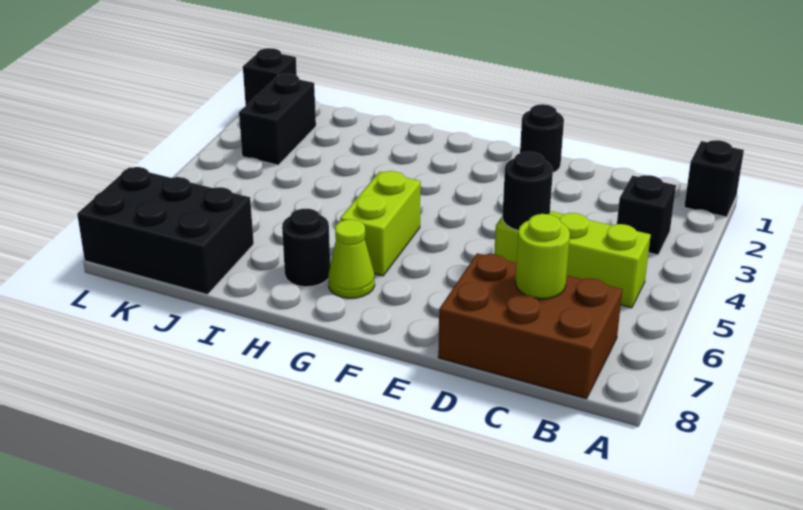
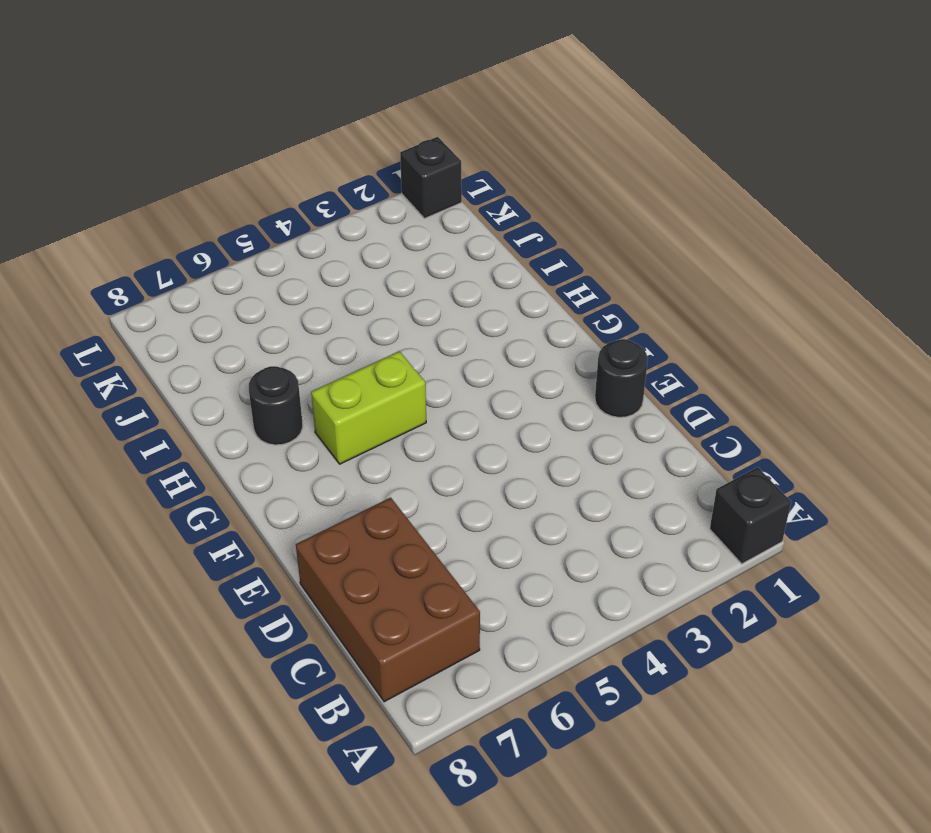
none -> black brick B3 level 1
none -> lime brick B5:D5 level 1
none -> lime cone G7 level 1

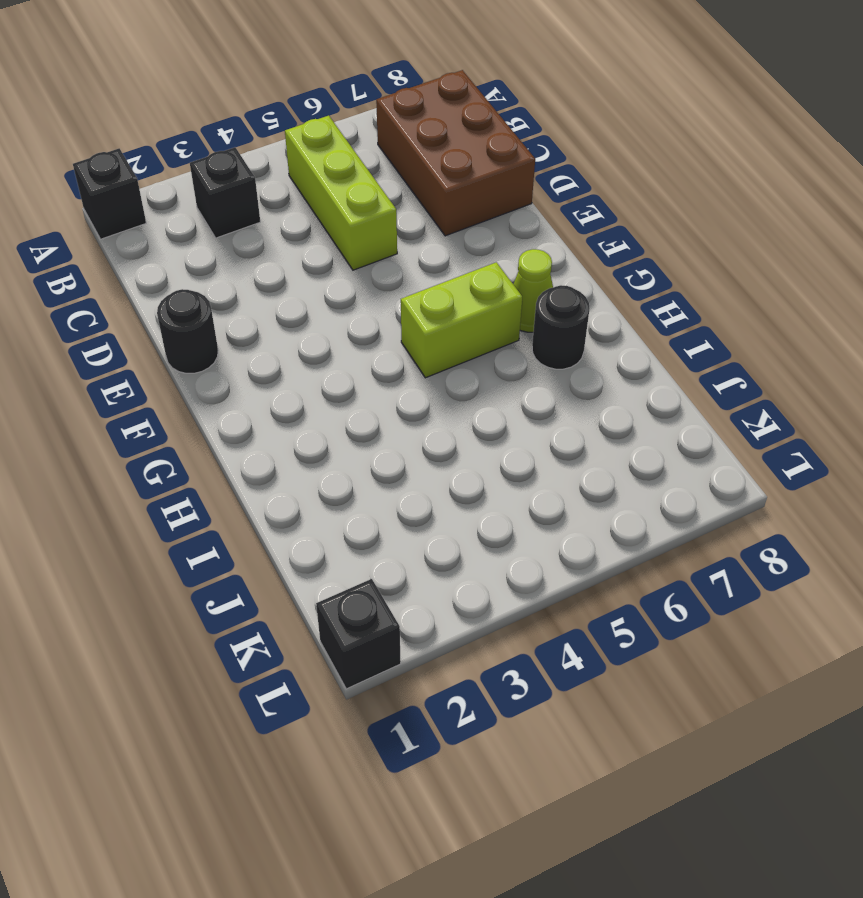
none -> black brick J7:L8 level 1
none -> black brick K2:K3 level 1
none -> lime round brick C7 level 2

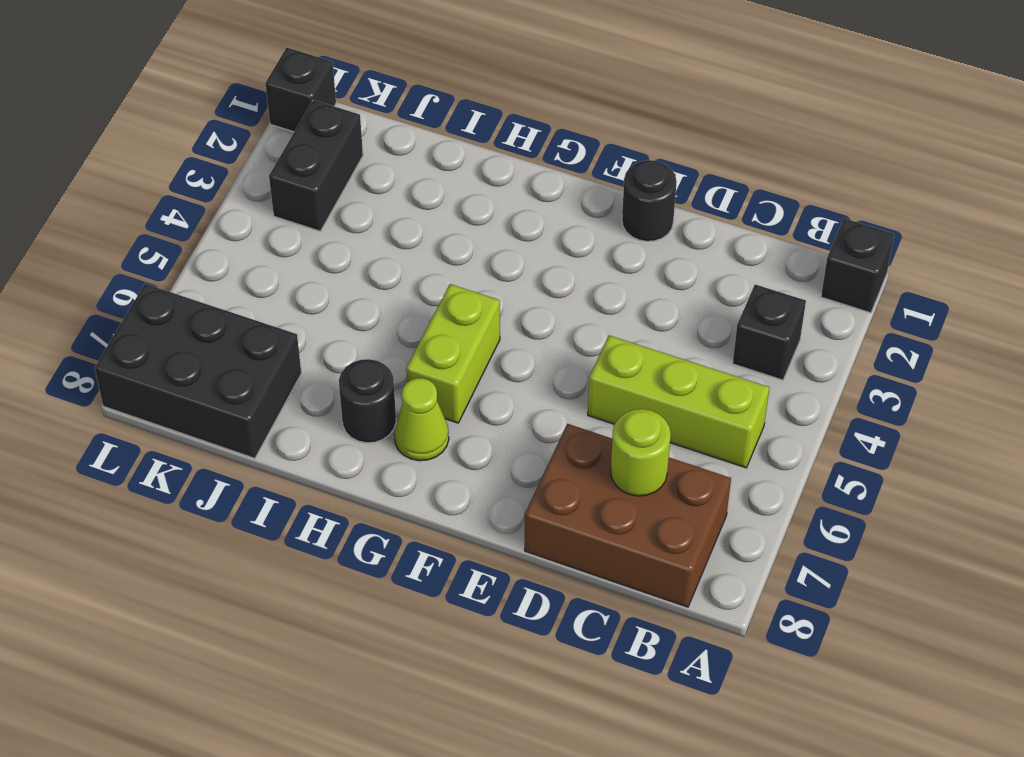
none -> black round brick D5 level 2

